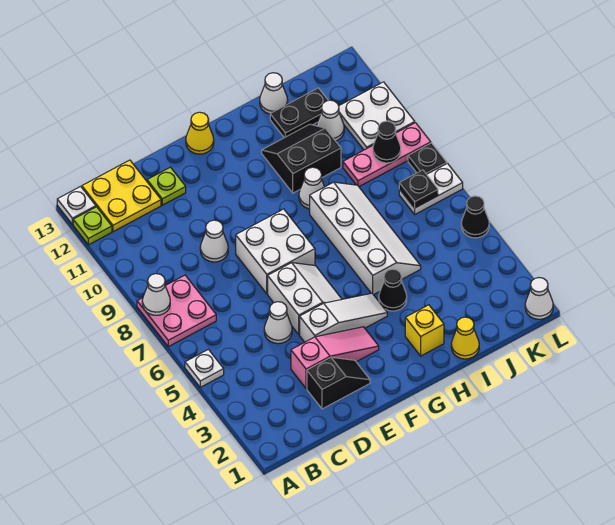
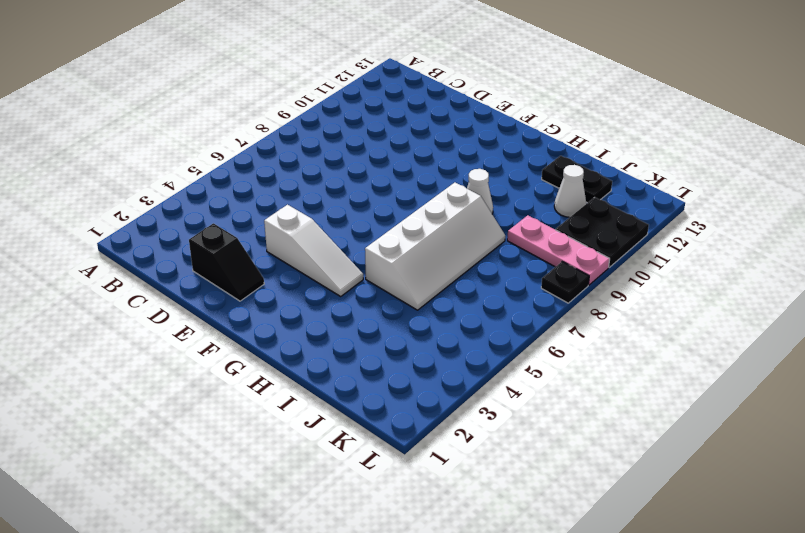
black plate K10:L11 level 1 -> white plate K10:L11 level 1
none -> white plate A5 level 1
none -> pink plate A7:B8 level 1
none -> lime plate A12 level 1
none -> white plate A13 level 1

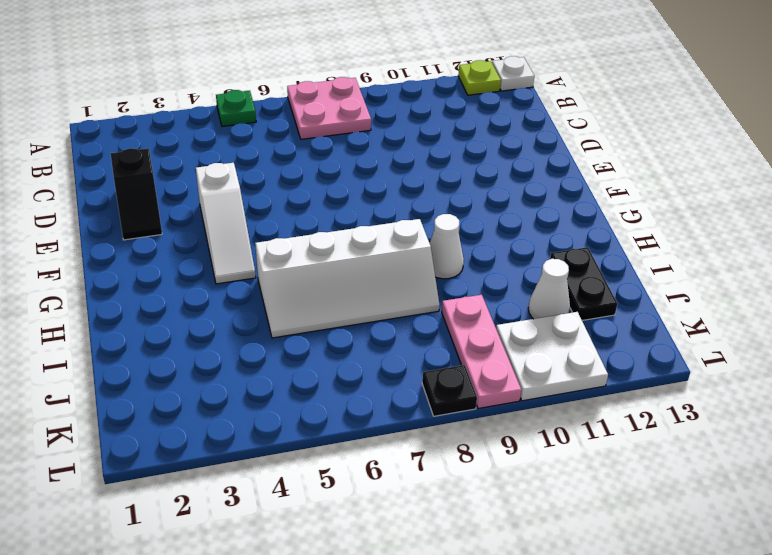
green plate A5 level 1 -> white plate A5 level 1
none -> yellow plate B12:C13 level 1
none -> pink slope D3:F3 level 1 top D
none -> white cone D5 level 1
none -> white cone D9 level 1

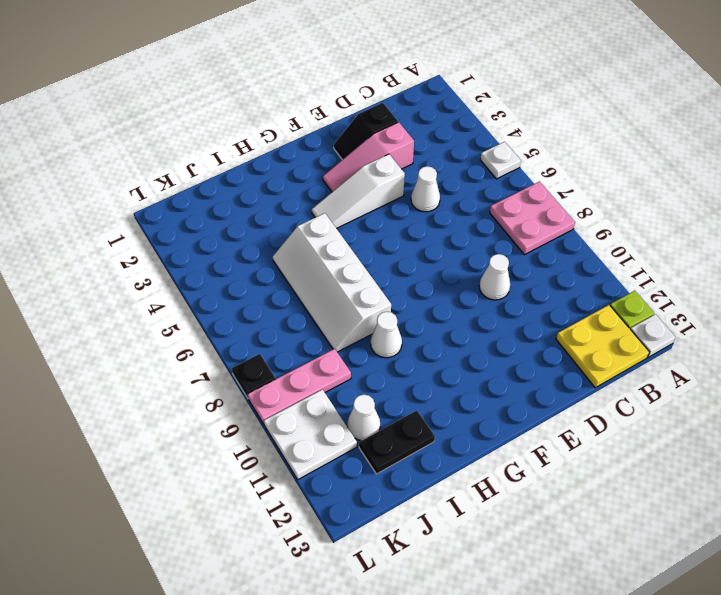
none -> lime plate D12 level 1
none -> white slope E5:F6 level 1 top E
none -> white brick E7:F8 level 1
none -> yellow cone F13 level 1

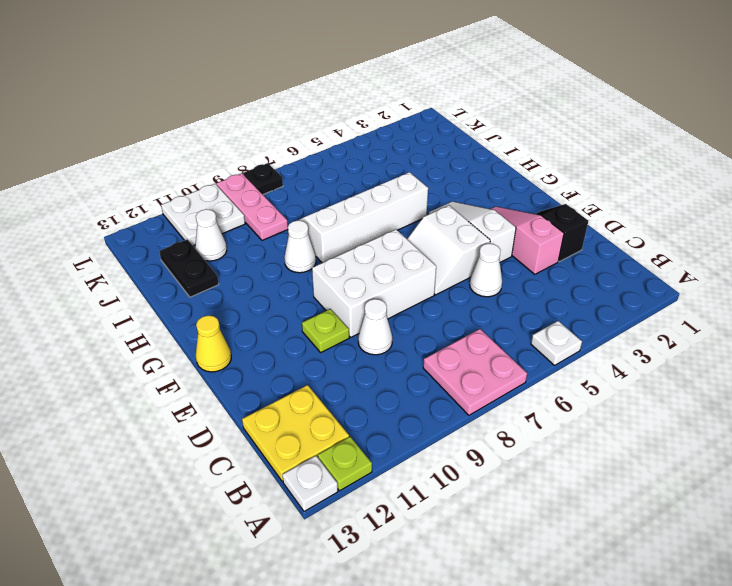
white slope E5:F6 level 1 top 5 -> white slope E5:F6 level 1 top E
white brick E7:F9 level 1 -> white brick E7:F8 level 1
lime plate E10 level 1 -> lime plate D12 level 1
none -> yellow brick H2 level 1
none -> black cone H4 level 1
none -> black slope H10:I11 level 1 top 10
none -> yellow cone I1 level 1

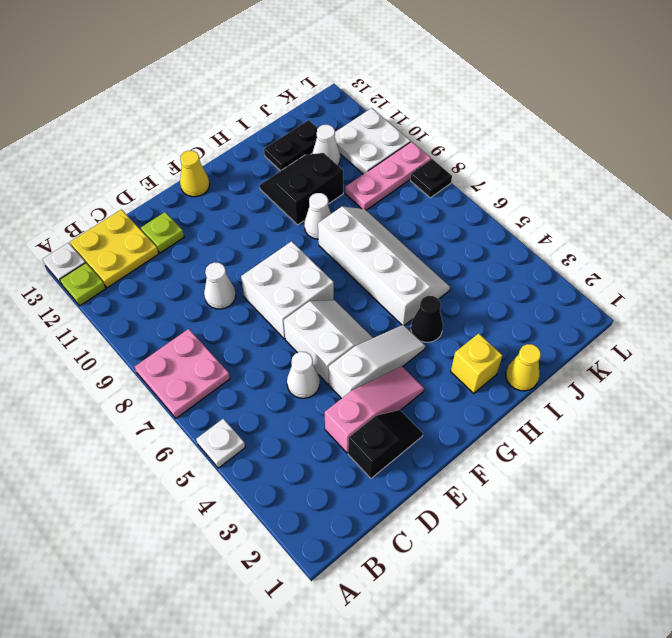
none -> white cone I13 level 1
none -> white plate K7:L7 level 1
none -> white cone L1 level 1
none -> black cone L5 level 1

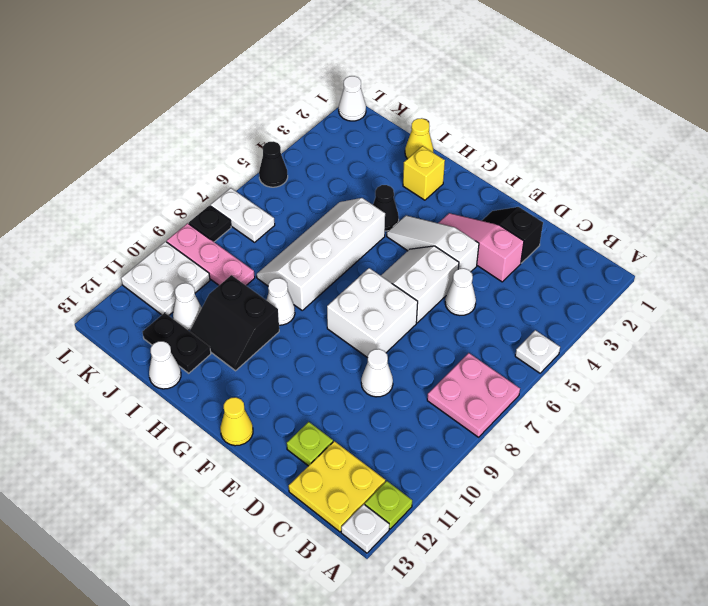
none -> white cone A8 level 2
none -> black plate K7 level 2
none -> black cone K9 level 2

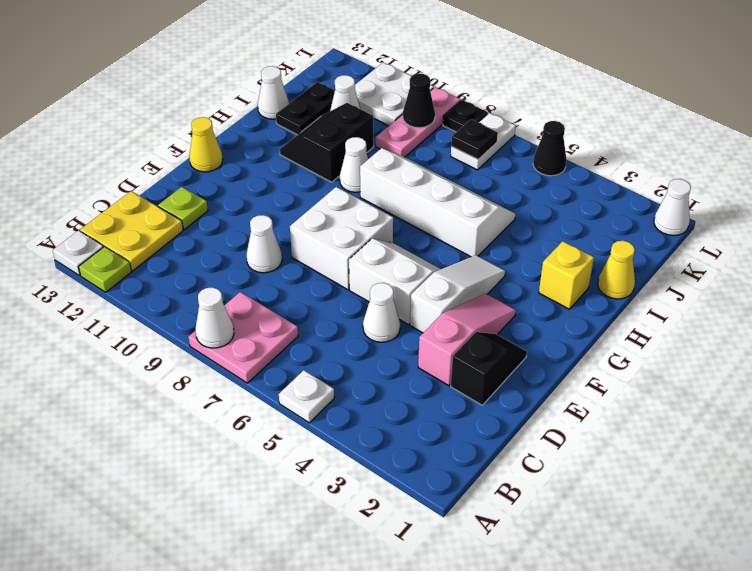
none -> black cone H4 level 1

